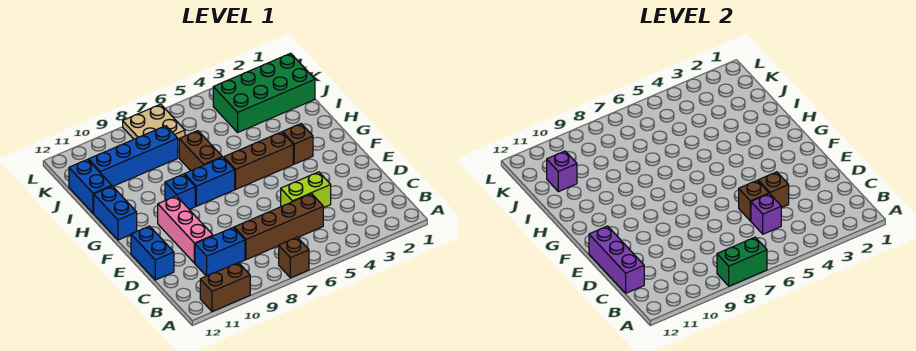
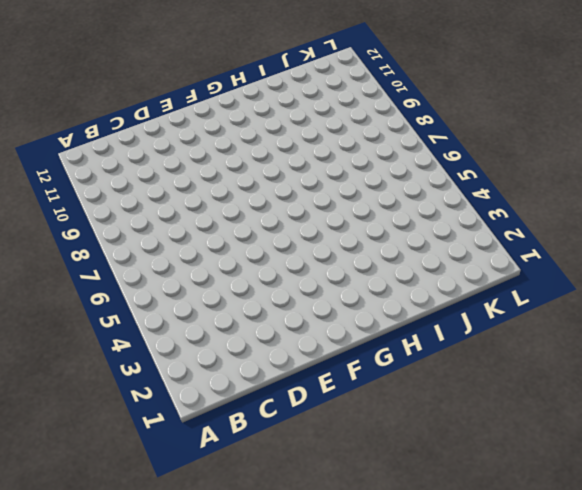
none -> brown brick A7 level 1
none -> brown brick A10:A11 level 1
none -> brown brick C5:C8 level 1

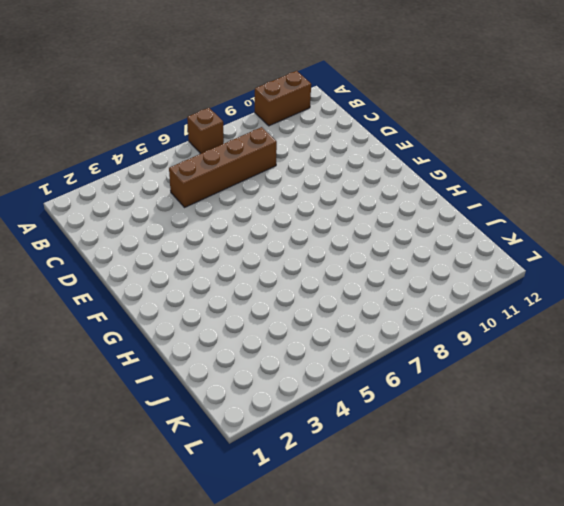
none -> blue brick C9:C10 level 1
none -> lime brick D4:D5 level 1
none -> pink brick D10:F10 level 1

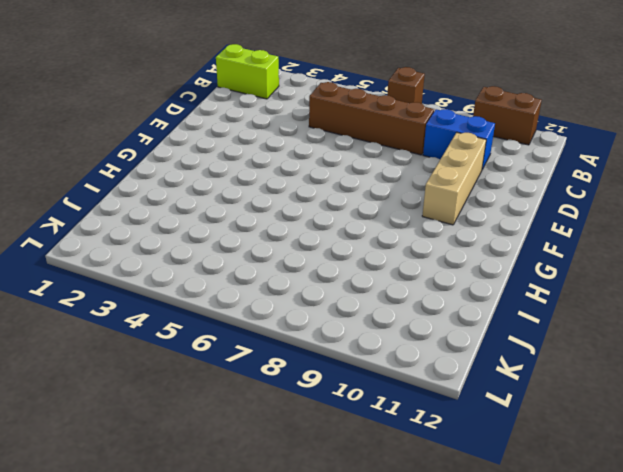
lime brick B1:B2 level 1 -> lime brick D4:D5 level 1
tan brick D10:F10 level 1 -> pink brick D10:F10 level 1
none -> blue brick D12:E12 level 1
none -> brown brick G3 level 1
none -> brown brick G4:G6 level 1

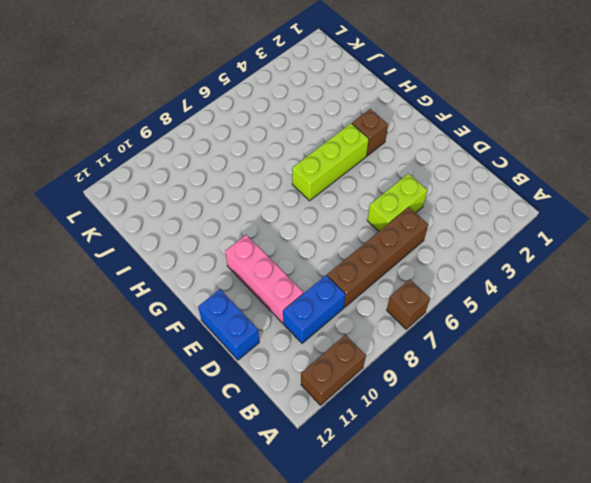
lime brick G4:G6 level 1 -> brown brick G4:G6 level 1
none -> blue brick G7:G8 level 1
none -> blue brick G9 level 1
none -> blue brick G12:H12 level 1

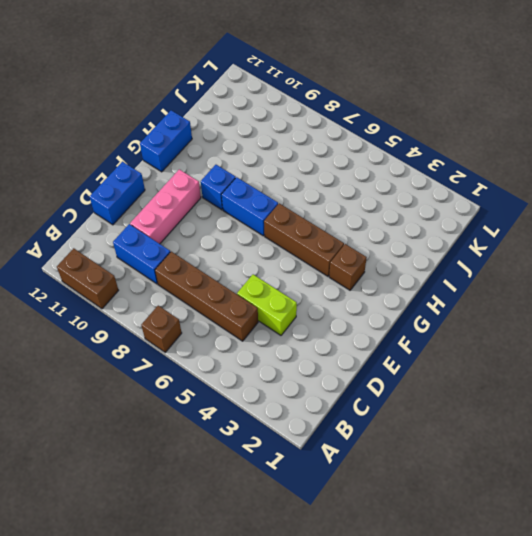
none -> brown brick H7:I7 level 1
none -> blue brick I12:J12 level 1
none -> green brick J1:K4 level 1

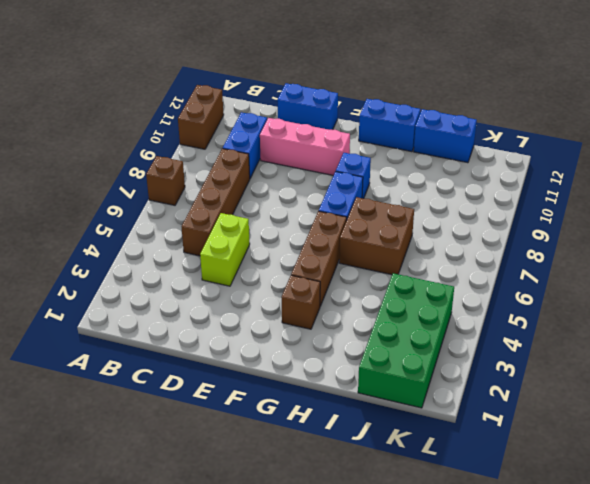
brown brick H6:I7 level 1 -> brown brick H7:I7 level 1
none -> blue brick J8:J11 level 1
none -> tan plate K7:L8 level 1
none -> green brick A7:A8 level 2

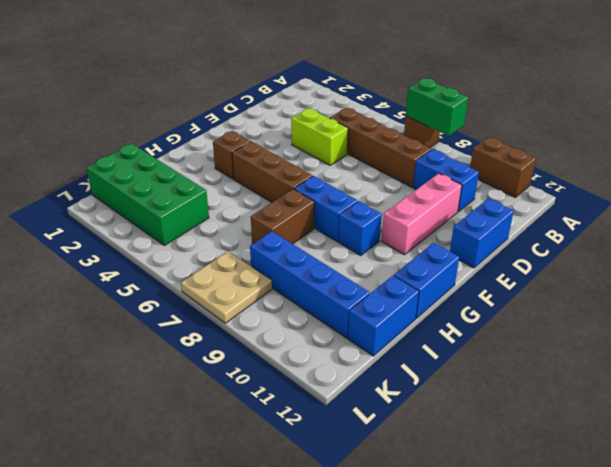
none -> purple brick C5 level 2
none -> purple brick C12:E12 level 2
none -> brown brick D4 level 2

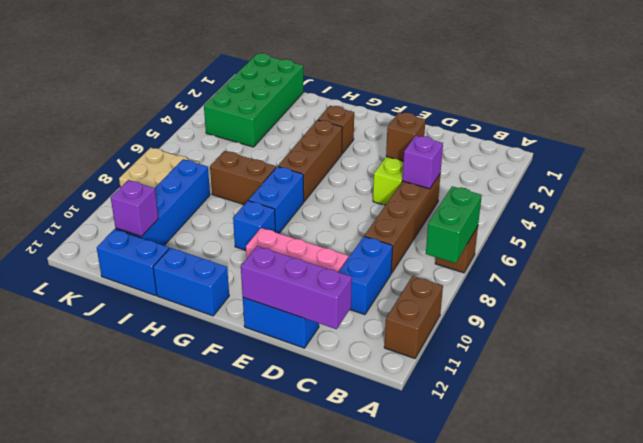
none -> brown brick D5 level 2

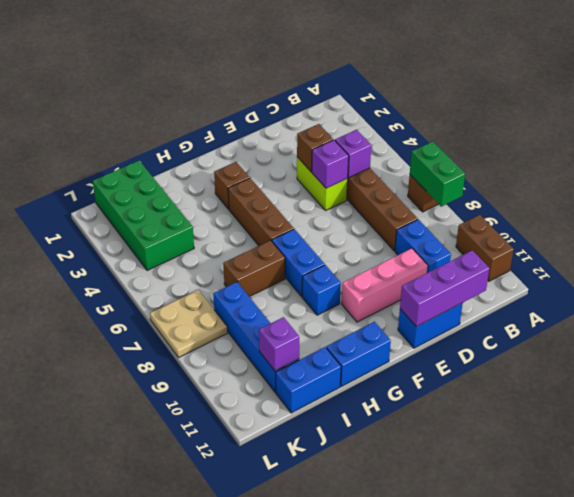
purple brick D5 level 2 -> brown brick D5 level 2

